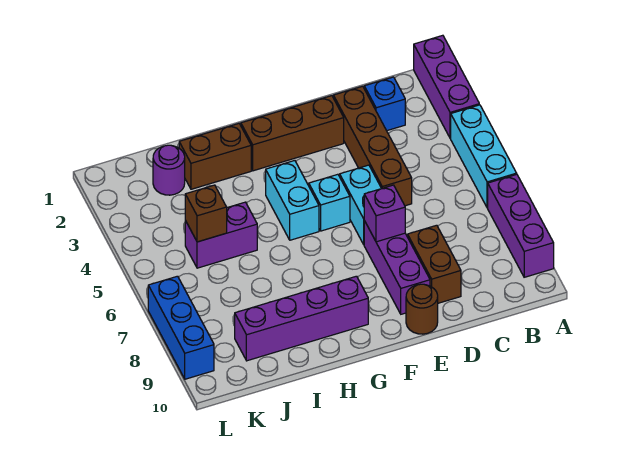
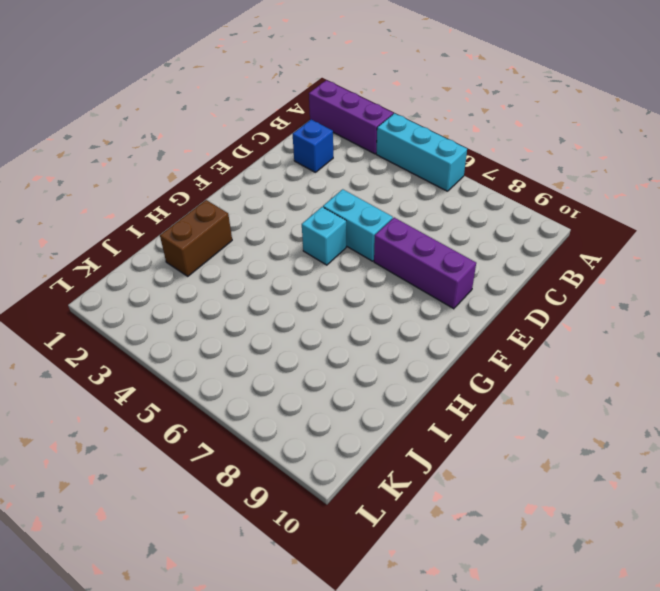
none -> purple brick A7:A9 level 1
none -> brown brick D2:D5 level 1
none -> brown brick D8:D9 level 1

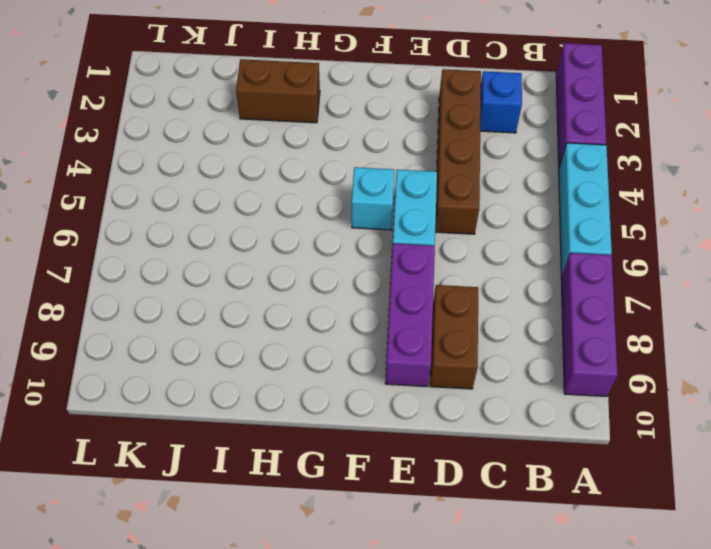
none -> brown brick E2:G2 level 1
none -> brown round brick E10 level 1
none -> cyan brick G4:G5 level 1

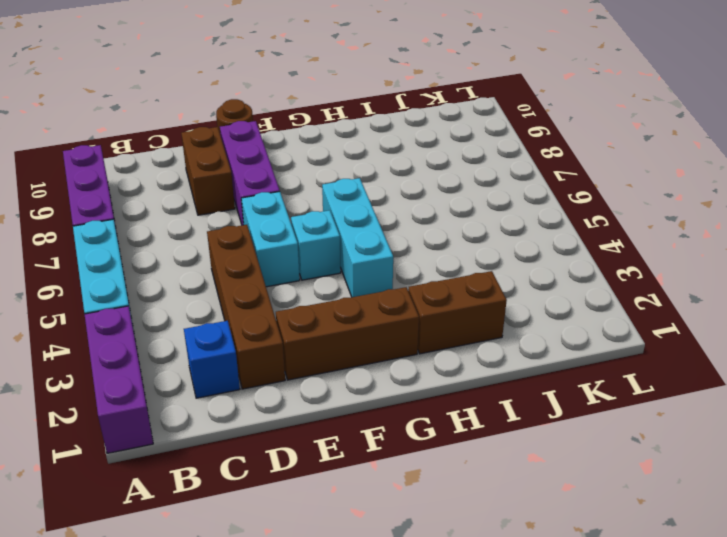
cyan brick G4:G6 level 1 -> cyan brick G4:G5 level 1
none -> purple brick G9:J9 level 1
none -> purple brick I5:J5 level 1
none -> purple round brick J2 level 1

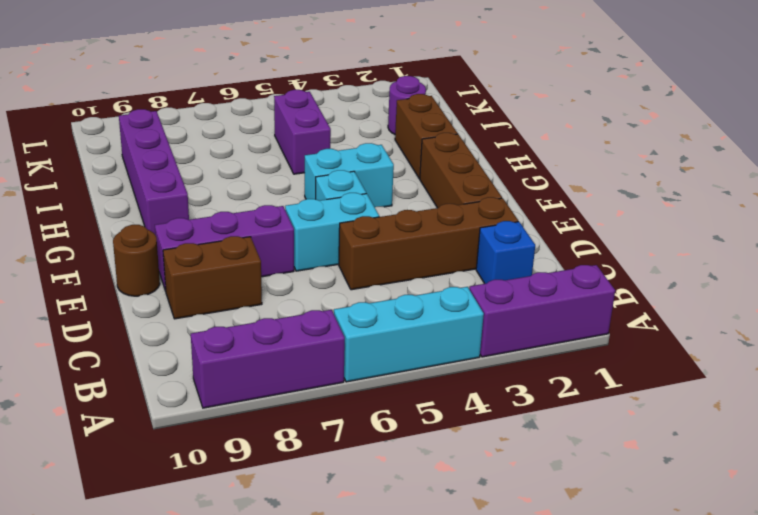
none -> blue brick L7:L9 level 1
none -> purple brick E7 level 2
none -> brown brick J5 level 2

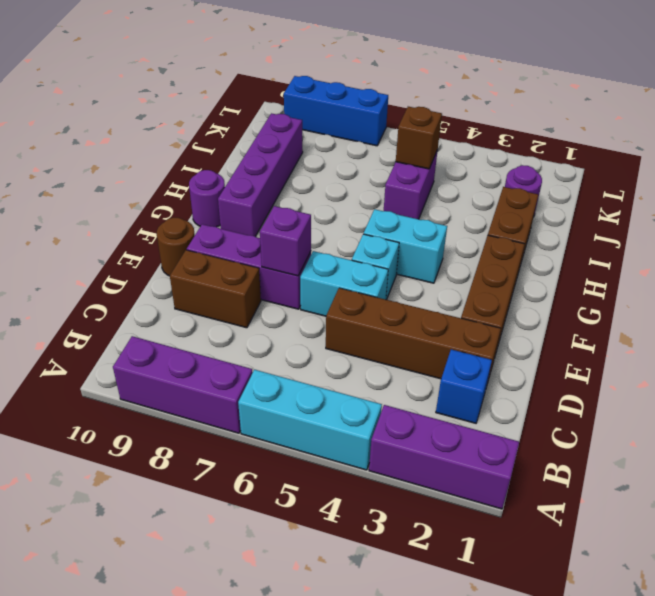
purple round brick G10 level 1 -> none

